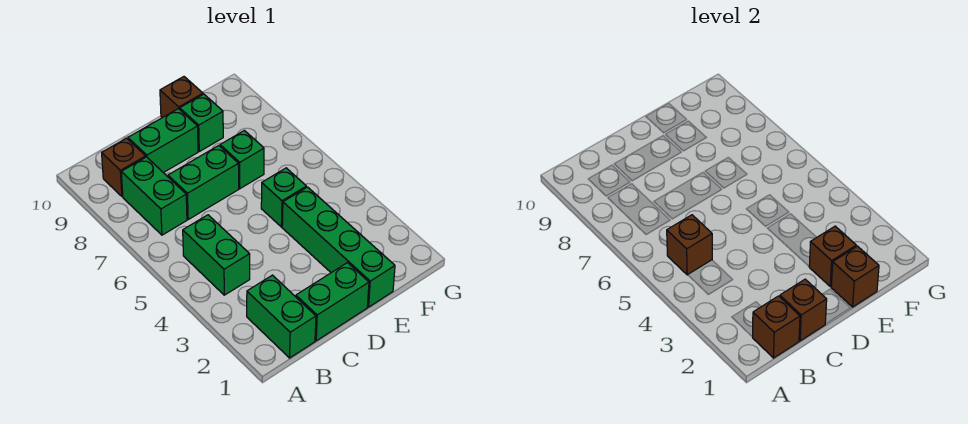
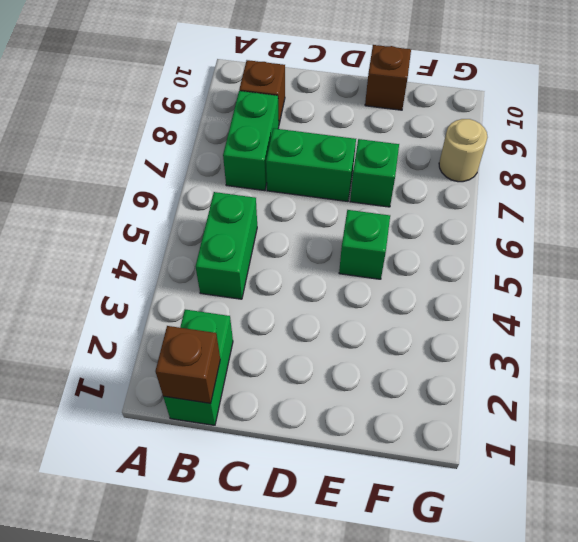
tan round brick G8 level 1 -> none
none -> green brick C1:D1 level 1
none -> green brick C9:D9 level 1
none -> green brick E1:E4 level 1

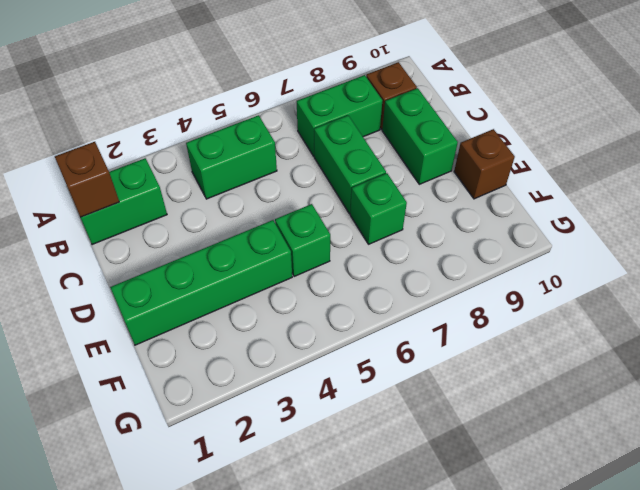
none -> green brick C1:D1 level 1
none -> green brick E9 level 1
none -> brown brick B5 level 2

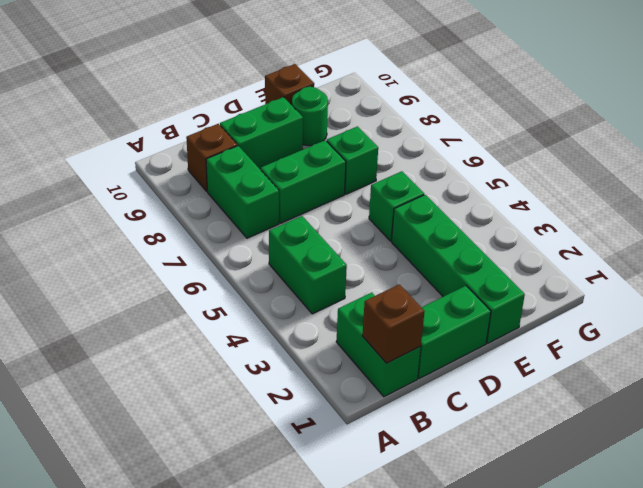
green round brick E9 level 1 -> green brick E9 level 1
none -> brown brick B5 level 2
none -> brown brick C1 level 2
none -> brown brick E1 level 2

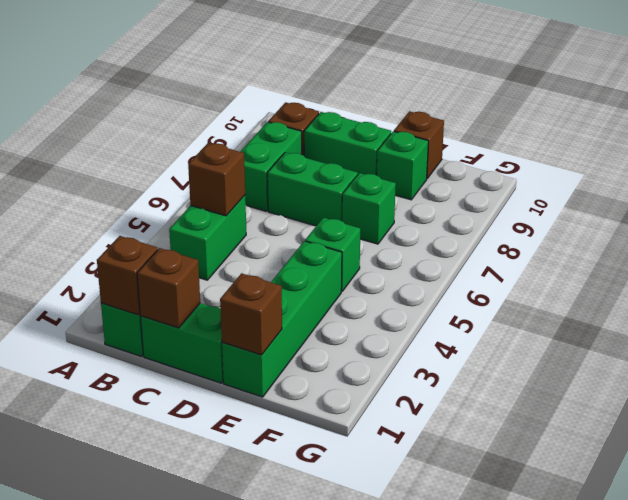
none -> brown brick E2 level 2

